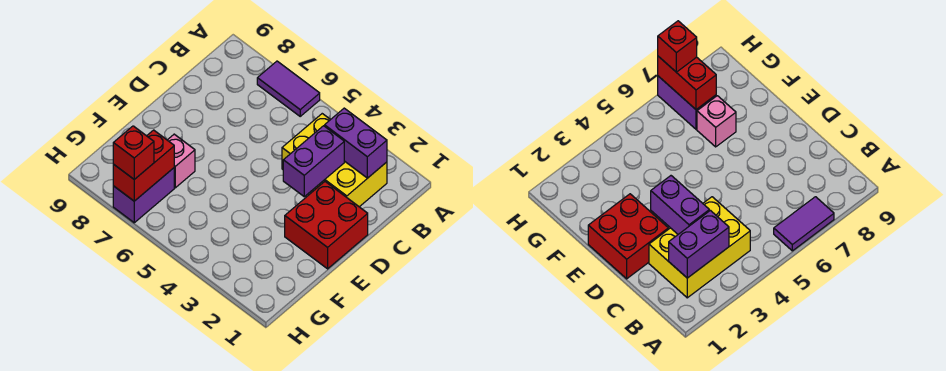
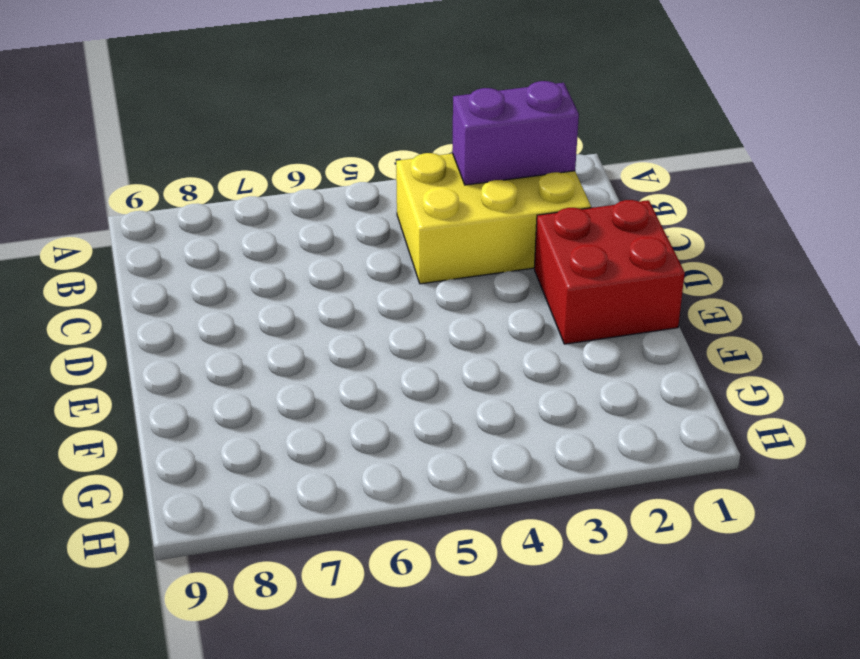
none -> purple tile A6:A7 level 1
none -> pink brick F7 level 1

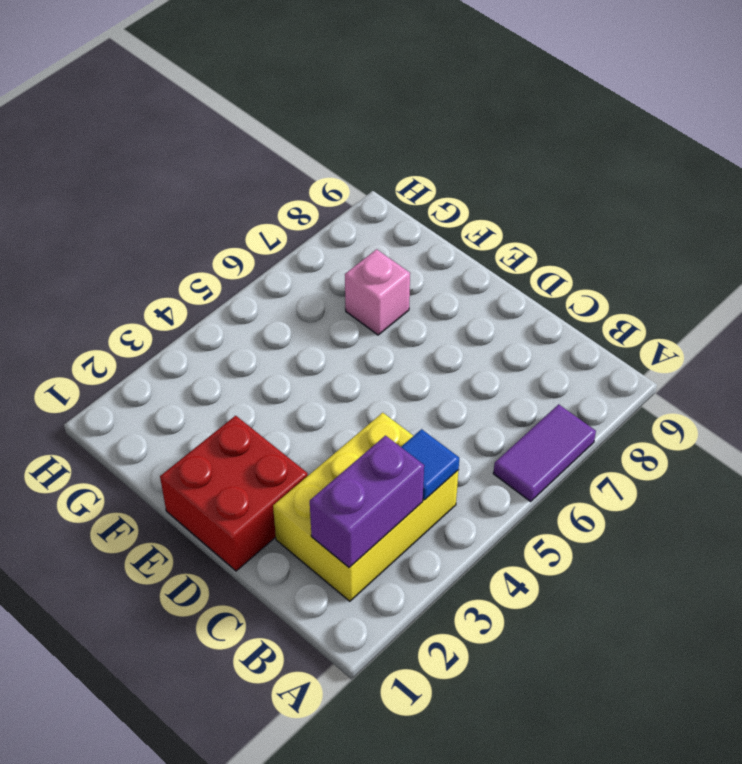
blue tile B4 level 2 -> none
none -> purple brick G7:H7 level 1
none -> purple brick C3:D3 level 2

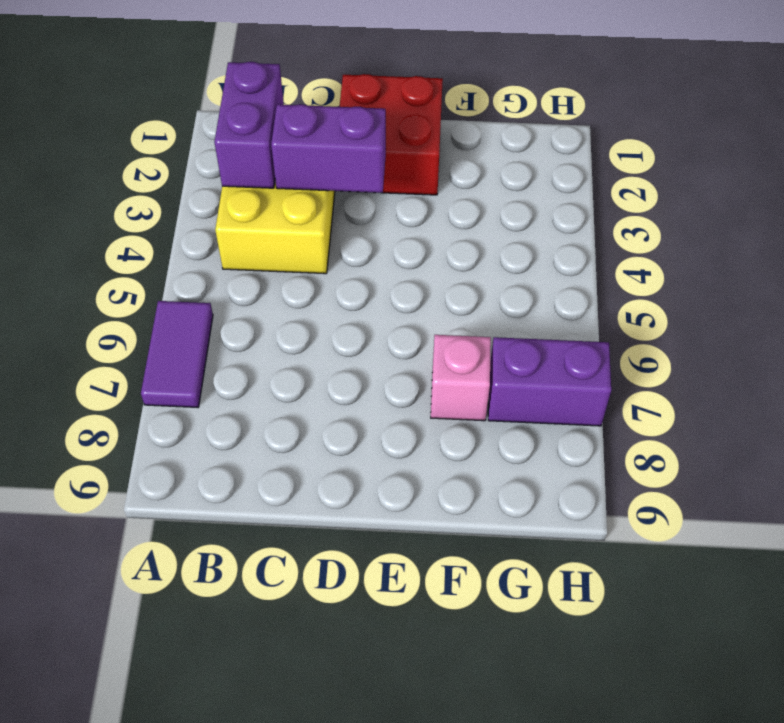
none -> red brick G7:H7 level 2
none -> red brick H7 level 3

